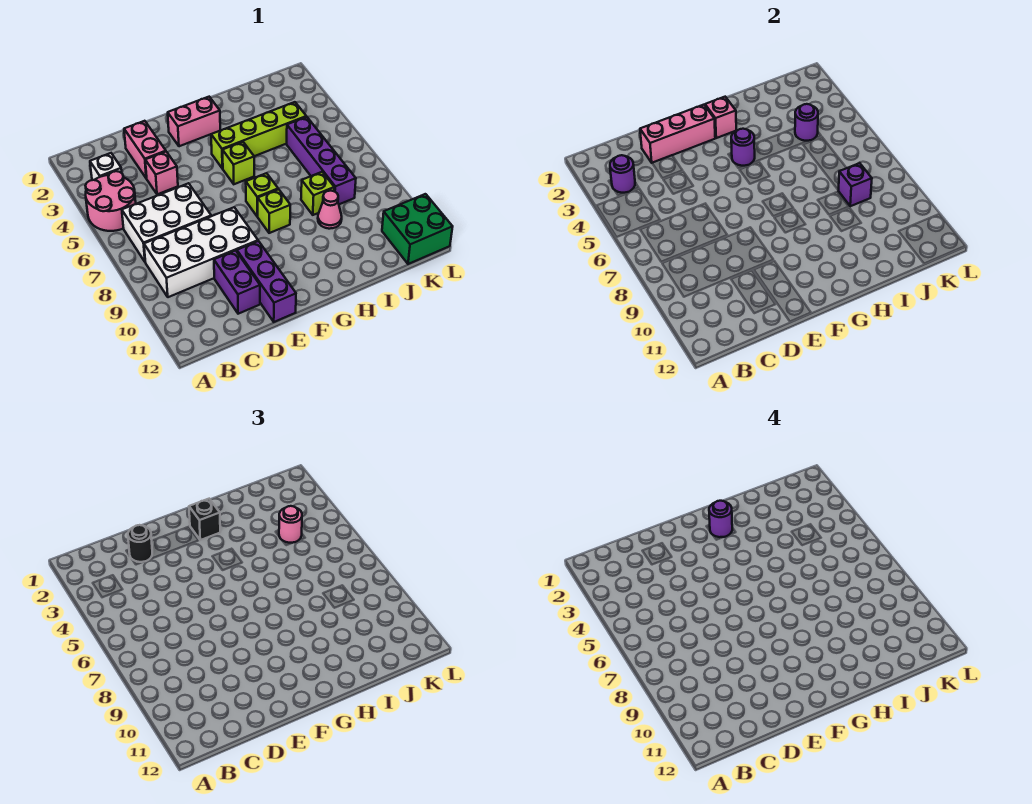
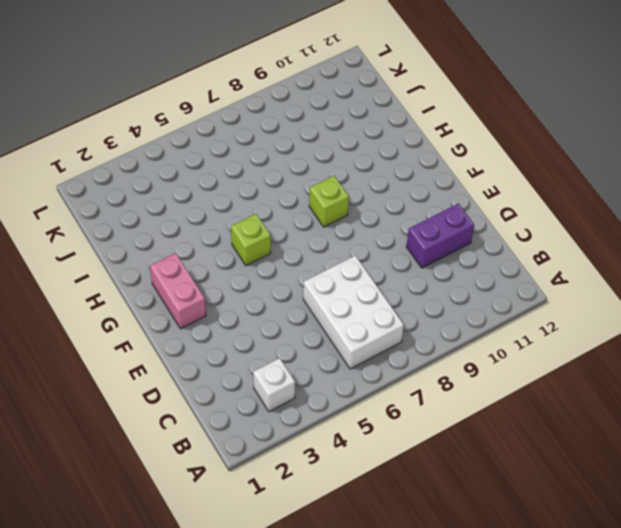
none -> pink round brick A4:B5 level 1
none -> white brick B8:E9 level 1
none -> pink brick D2:D3 level 1

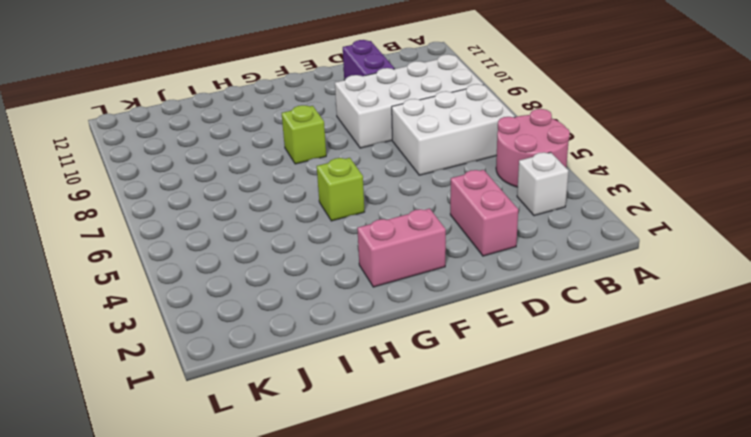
none -> pink brick D4 level 1
none -> purple brick E10:E12 level 1
none -> lime brick G4:J4 level 1

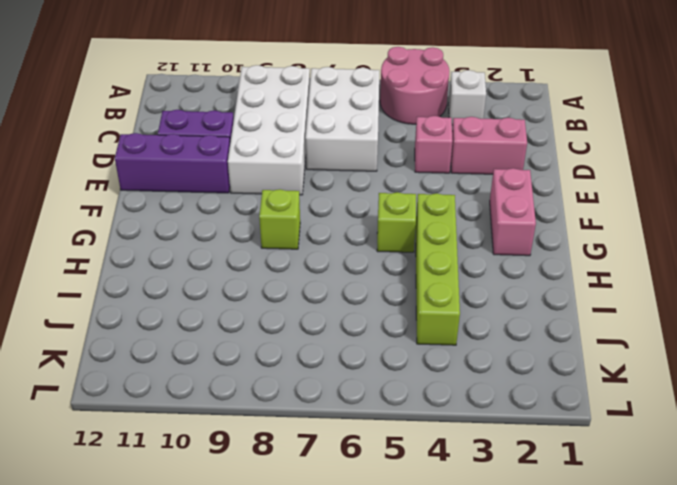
none -> lime brick G7 level 1
none -> lime brick I8 level 1
none -> pink cone I9 level 1

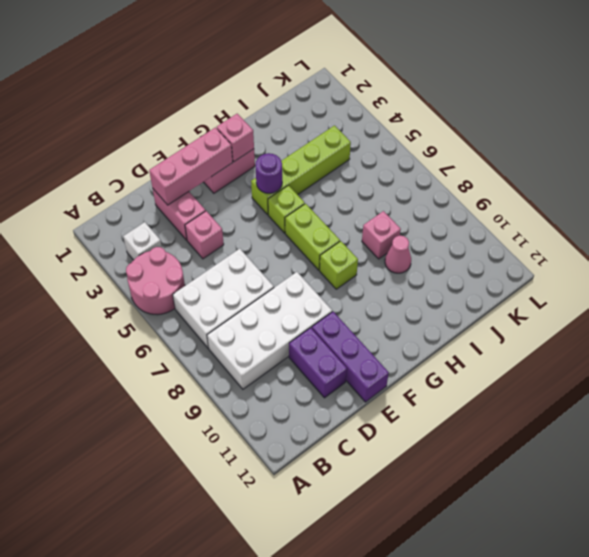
lime brick G6:G7 level 1 -> lime brick G7 level 1
pink brick I8 level 1 -> lime brick I8 level 1
none -> purple brick J5:J8 level 1
none -> green brick K11:L12 level 1
none -> purple round brick B3 level 2

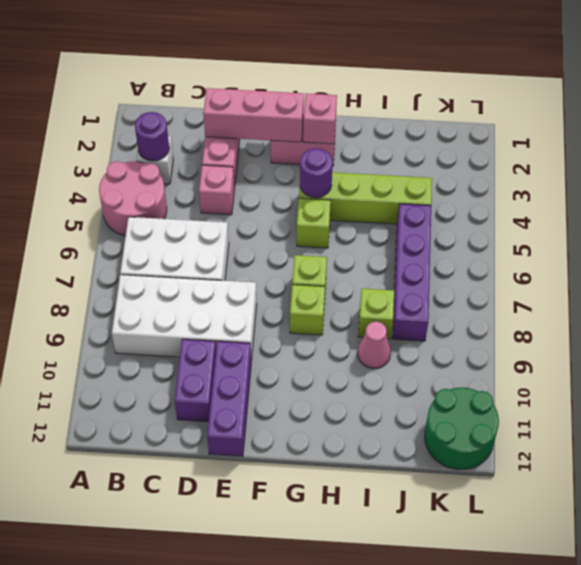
green round brick K11:L12 level 1 -> green brick K11:L12 level 1
none -> purple round brick J4 level 2
none -> purple brick J8 level 2
none -> black round brick D2 level 3

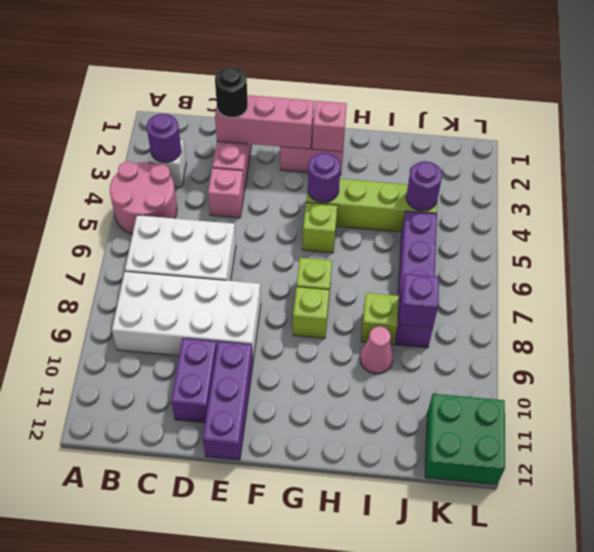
none -> black brick G2 level 3
none -> pink round brick J4 level 3
none -> purple round brick G2 level 4

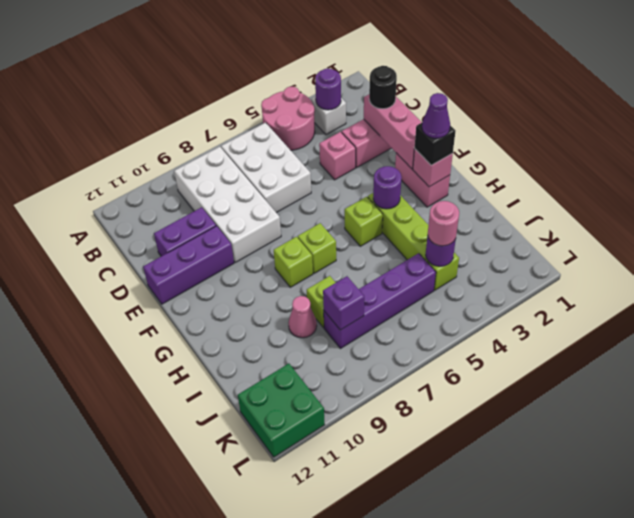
purple cone G2 level 4 -> purple round brick G2 level 4

